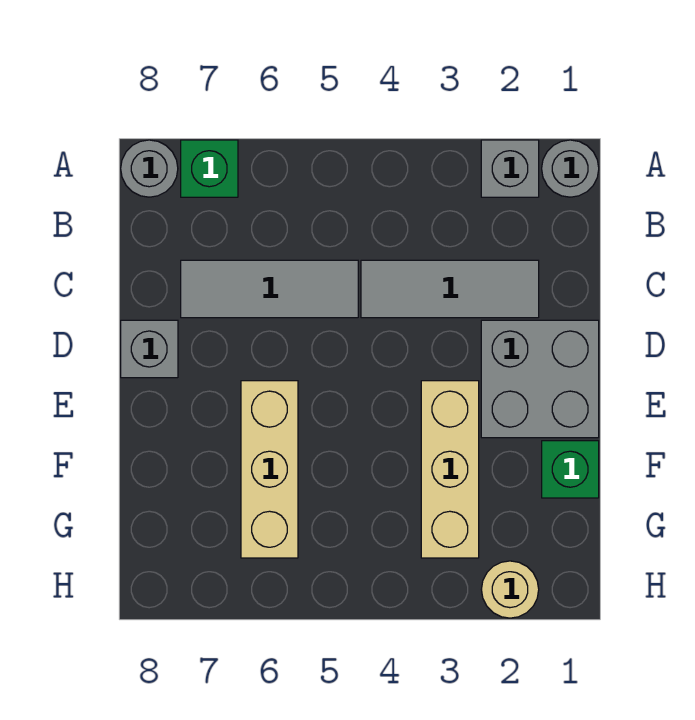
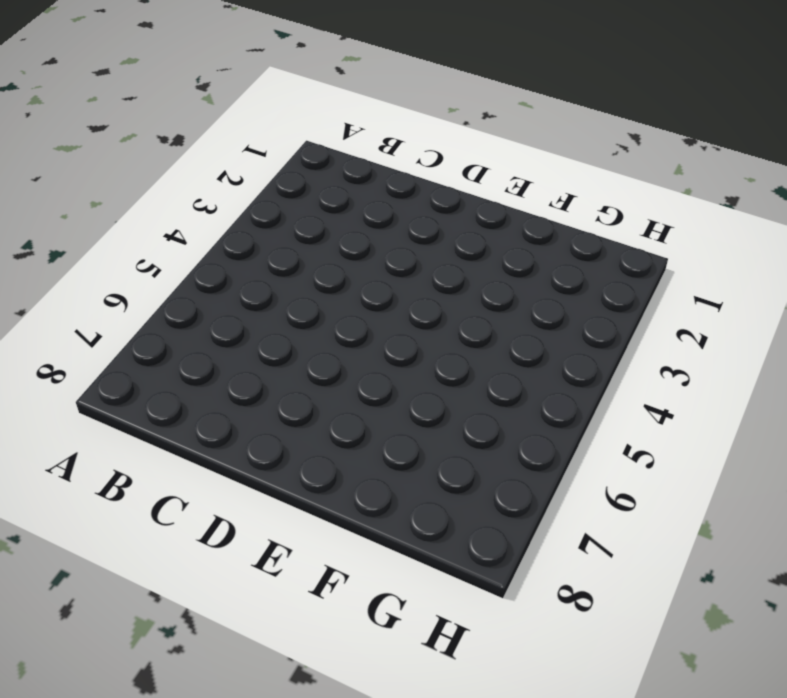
none -> grey round brick A1 level 1
none -> grey brick A2 level 1
none -> green brick A7 level 1

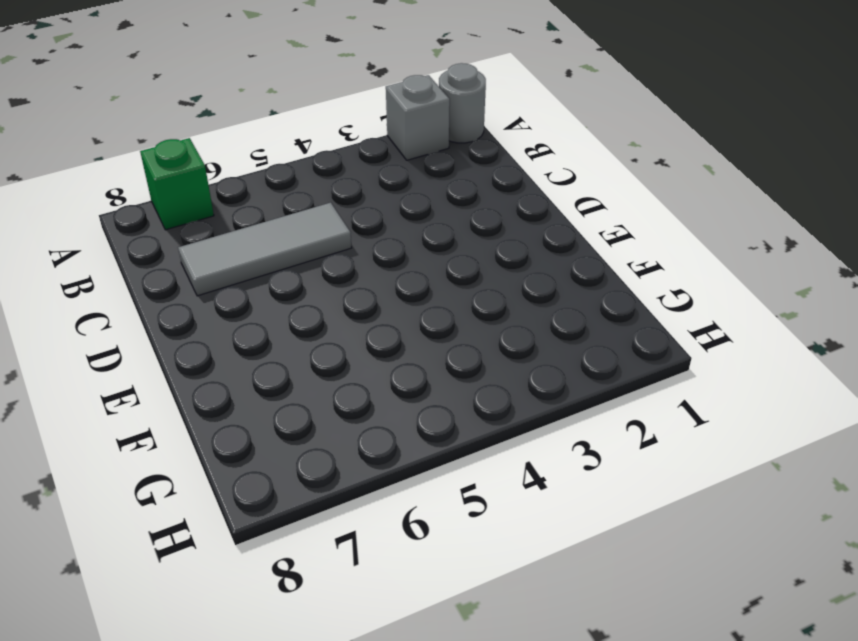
none -> grey round brick A8 level 1
none -> grey tile C2:C4 level 1
none -> grey brick D1:E2 level 1

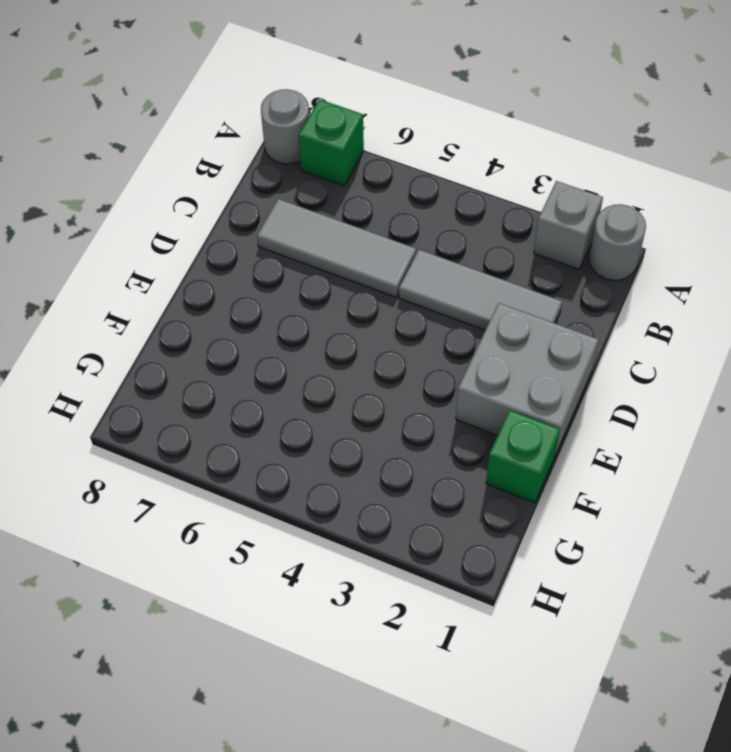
none -> grey brick D8 level 1
none -> tan brick E3:G3 level 1
none -> tan brick E6:G6 level 1

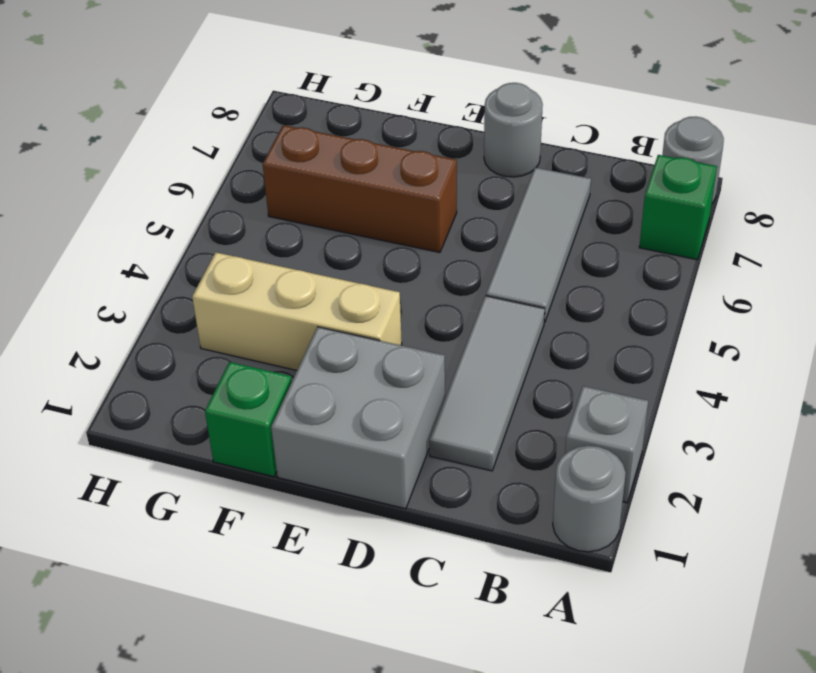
grey round brick D8 level 1 -> grey brick D8 level 1
brown brick E6:G6 level 1 -> tan brick E6:G6 level 1
none -> tan round brick H2 level 1

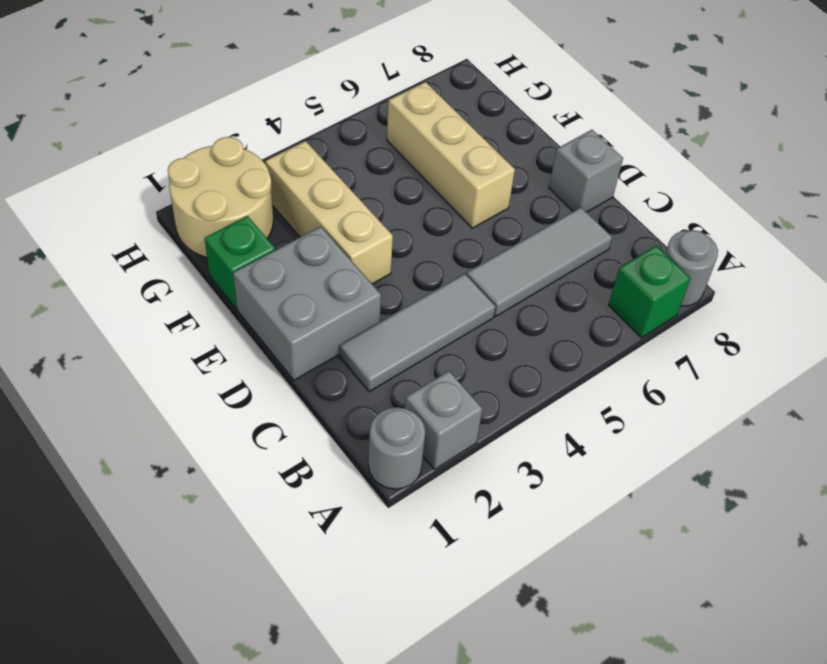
tan round brick G1:H2 level 1 -> tan round brick H2 level 1

